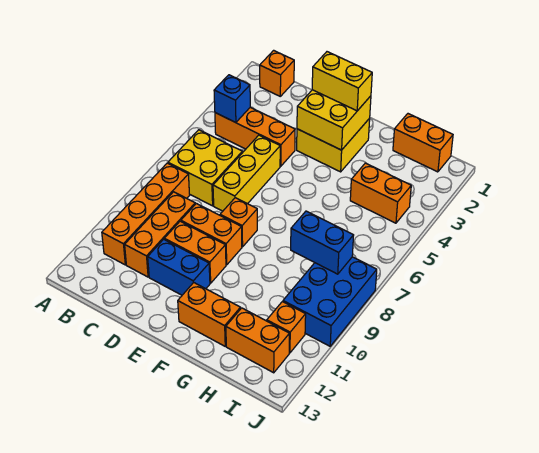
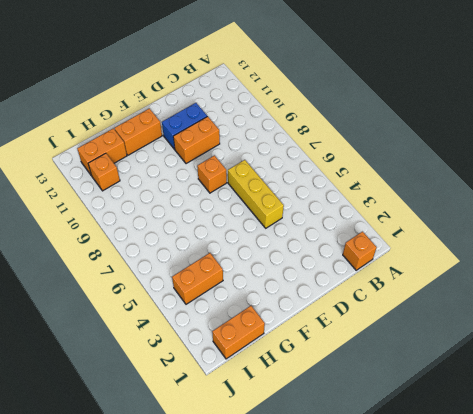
none -> orange brick B4:D4 level 1
none -> yellow brick B6:C7 level 1
none -> orange brick B8:B11 level 1

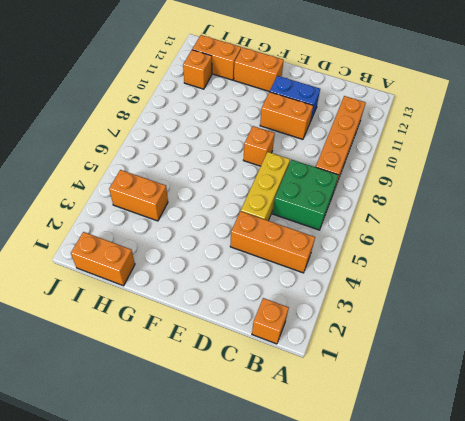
green brick B6:C7 level 1 -> yellow brick B6:C7 level 1
none -> orange brick C9:C11 level 1
none -> orange brick D9:E9 level 1
none -> yellow brick E2:F3 level 1

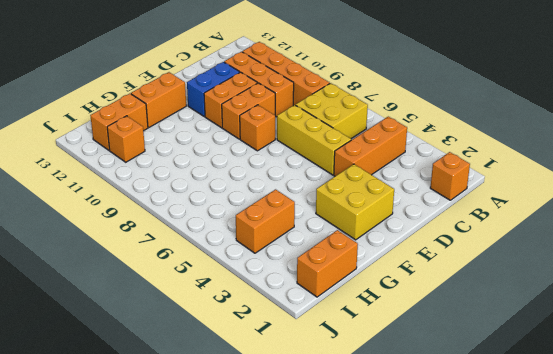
none -> blue brick I8:J10 level 1
none -> blue brick B4 level 2
none -> yellow brick E2:F3 level 2

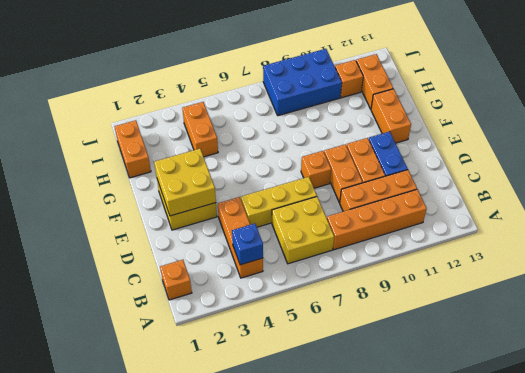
none -> blue brick H8:I8 level 2
none -> yellow brick E2:F2 level 3

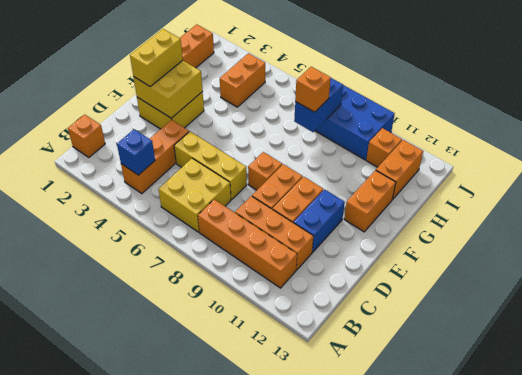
orange brick H8 level 3 -> none

